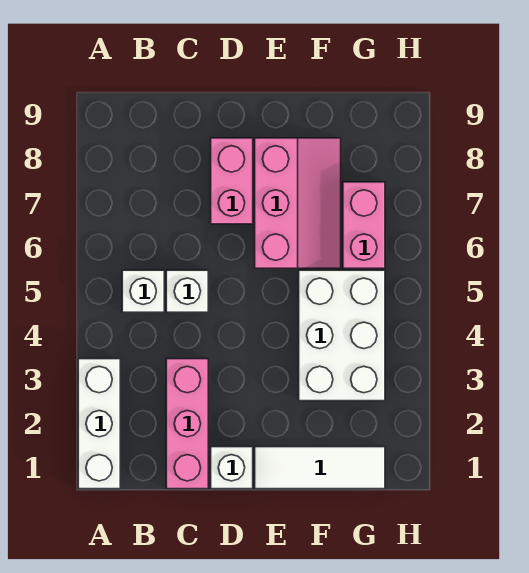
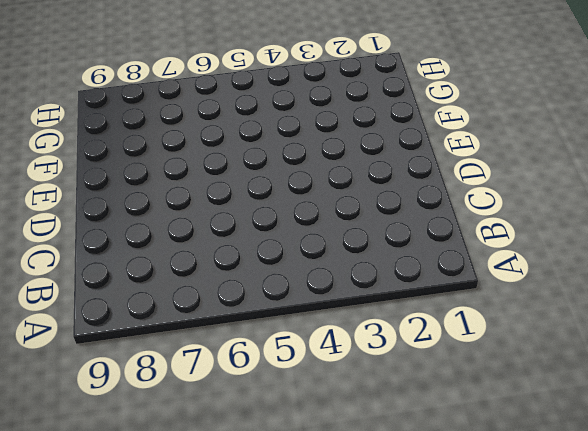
none -> white brick A1:A3 level 1
none -> white brick B5 level 1

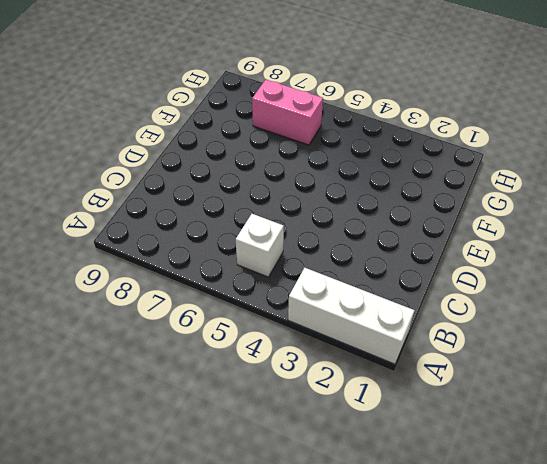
none -> pink brick C1:C3 level 1
none -> white brick C5 level 1

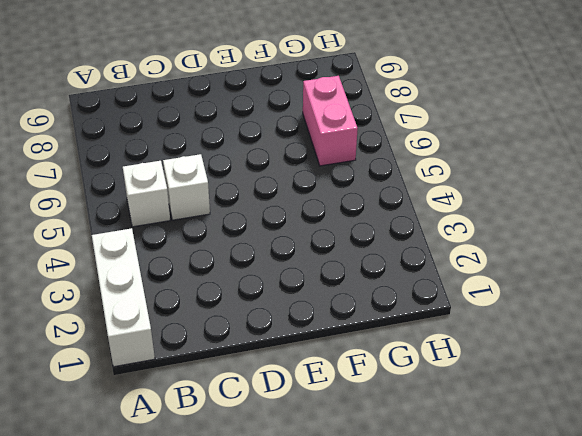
none -> pink brick C1:C3 level 1
none -> white brick D1 level 1

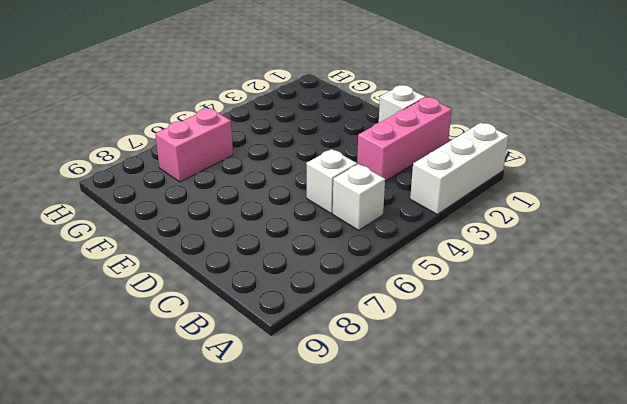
none -> pink brick D7:D8 level 1
none -> white tile E1:G1 level 1

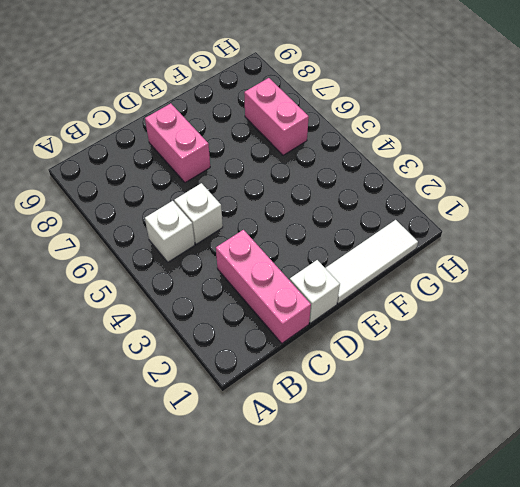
none -> white brick A1:A3 level 1
none -> pink slope E6:F8 level 1 top E

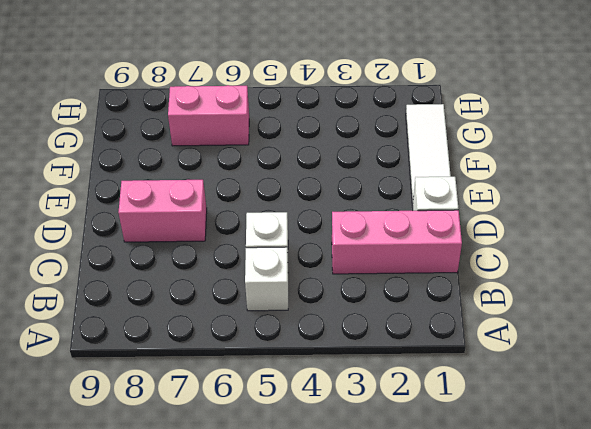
none -> white brick A1:A3 level 1
none -> pink slope E6:F8 level 1 top E

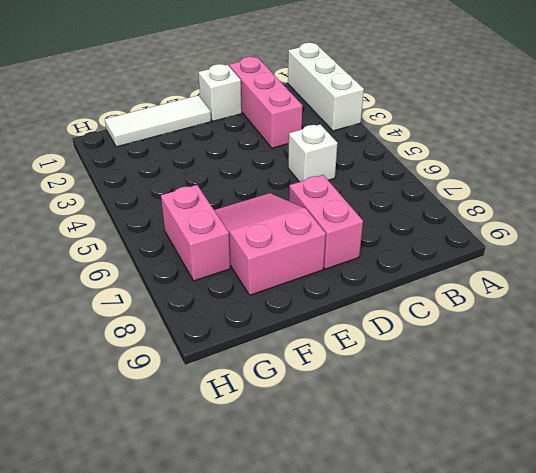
pink slope E6:F8 level 1 top 8 -> pink slope E6:F8 level 1 top E
none -> white brick B5 level 1
none -> white brick F3:G5 level 1

